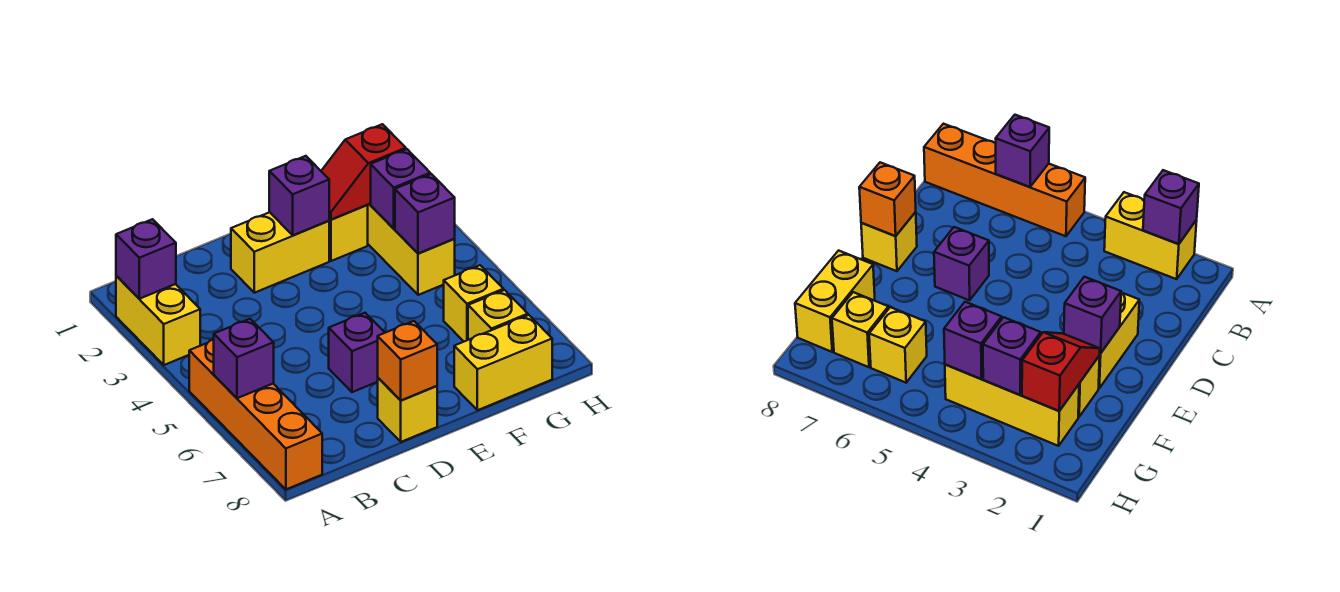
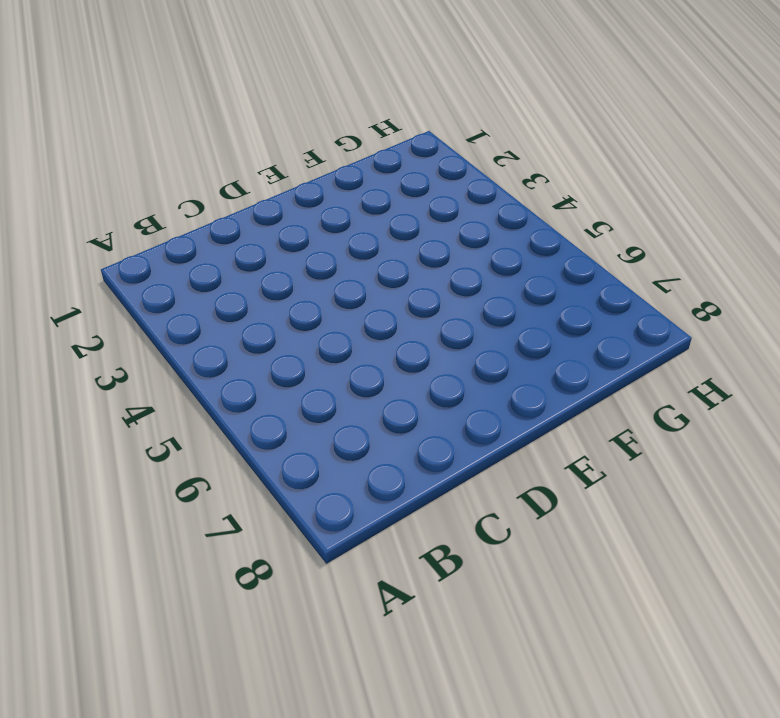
none -> yellow brick A2:A3 level 1
none -> orange brick A5:A8 level 1
none -> yellow brick D2:E2 level 1

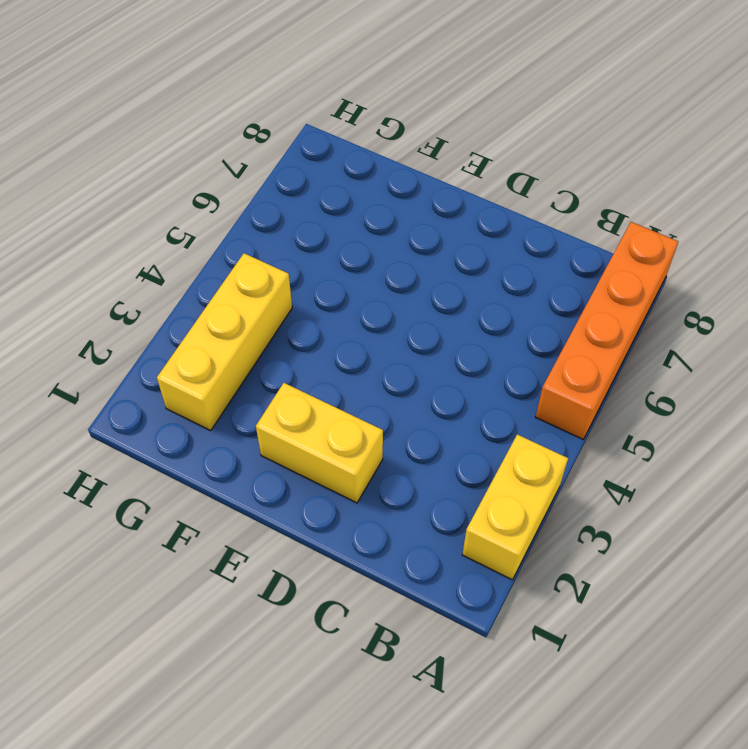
none -> purple brick D6 level 1
none -> yellow brick D8 level 1
none -> yellow brick F2 level 1

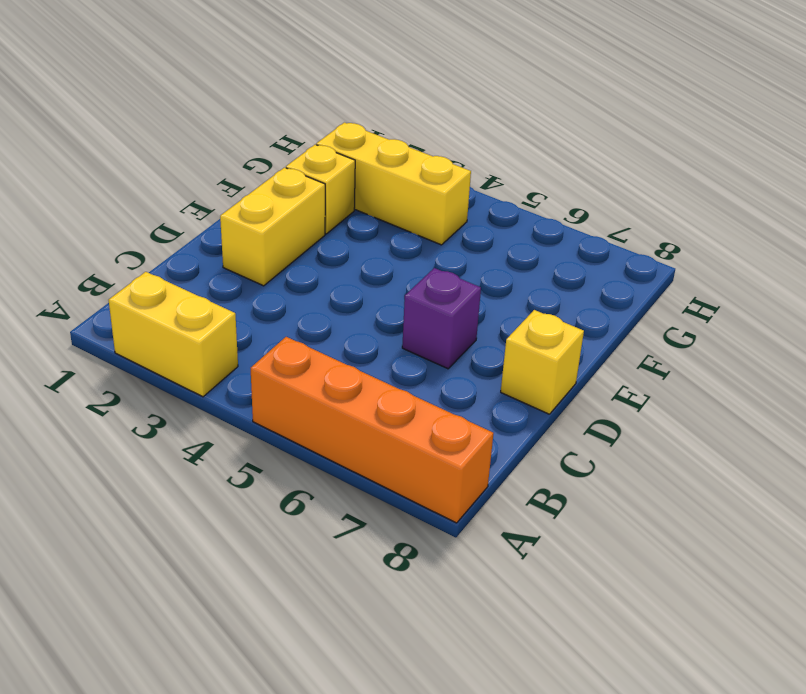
none -> yellow brick F8:G8 level 1
none -> yellow brick G6 level 1
none -> yellow brick G7 level 1

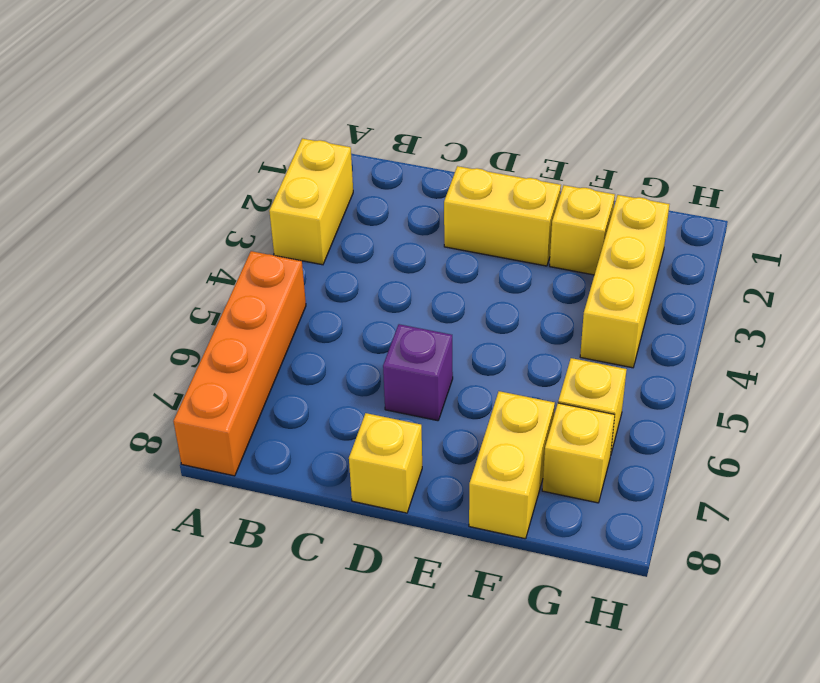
yellow brick F7:F8 level 1 -> yellow brick F8:G8 level 1
none -> purple brick A2 level 2
none -> purple brick A6 level 2
none -> orange brick D8 level 2

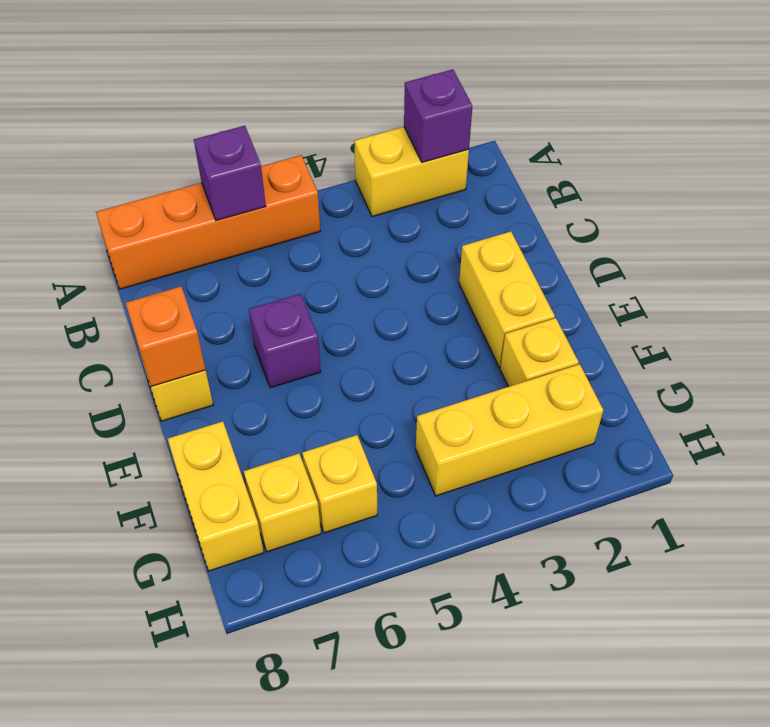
none -> purple brick E2 level 2
none -> red slope F2:G2 level 2 top G
none -> purple brick G3 level 2

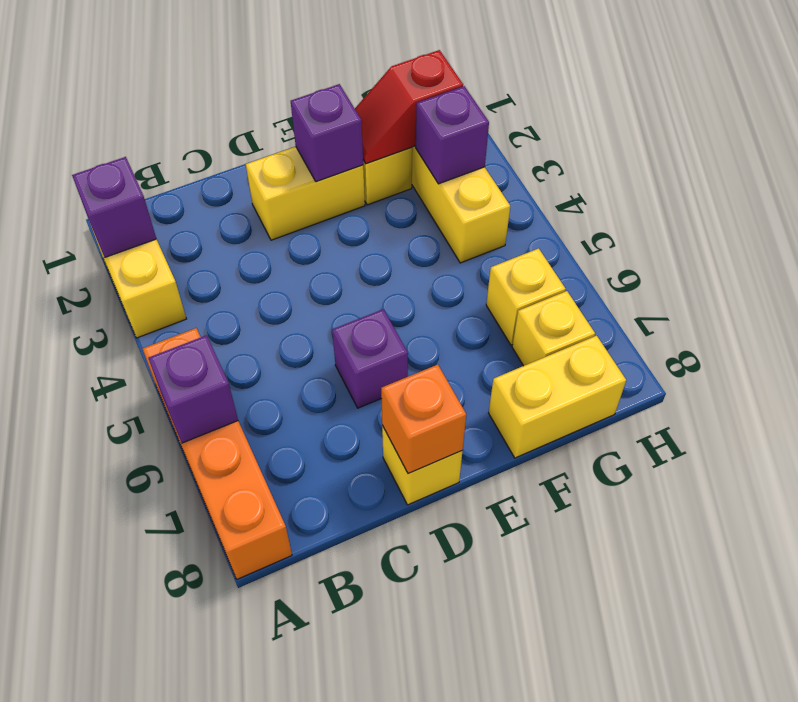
none -> purple brick G4 level 2

